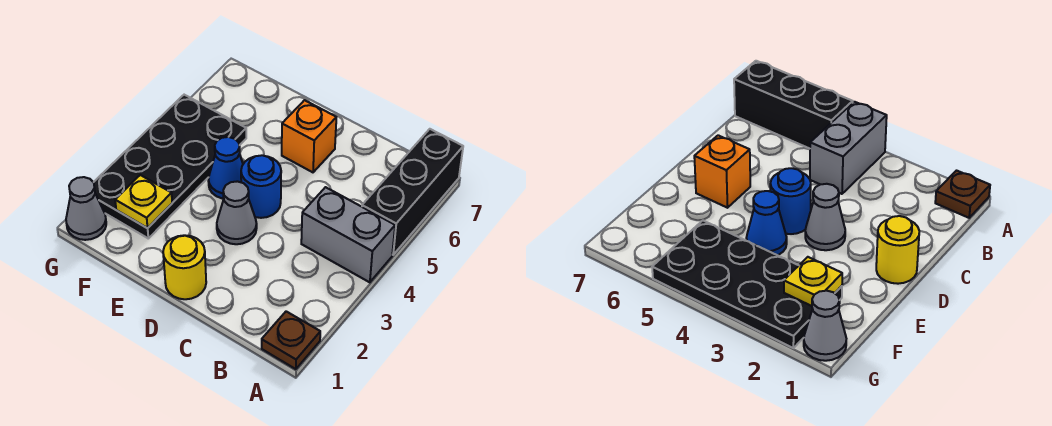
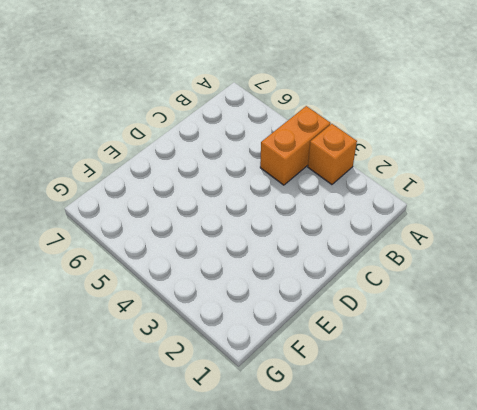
orange brick A3 level 1 -> orange brick D6 level 1
orange brick A4:B4 level 1 -> grey brick A4:B4 level 1
none -> brown plate A1 level 1
none -> black brick A5:A7 level 1

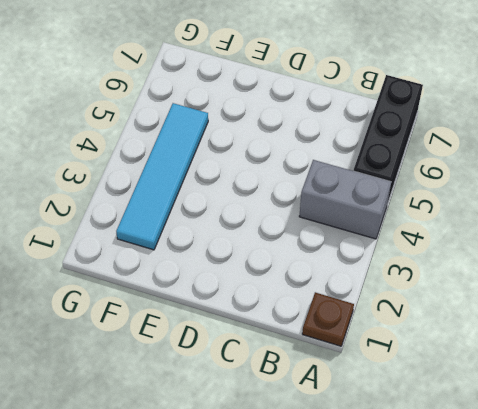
cyan tile F2:F5 level 1 -> black plate F2:G5 level 1
none -> yellow round brick D1 level 1
none -> grey cone D3 level 1

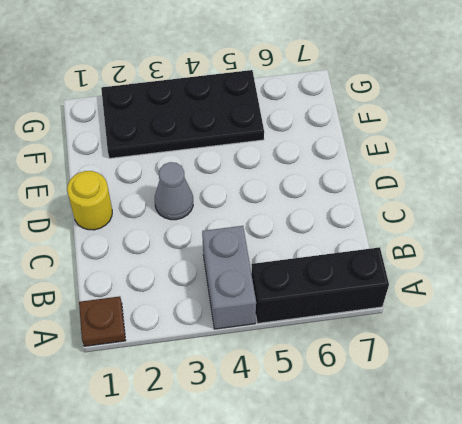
none -> blue round brick D4 level 1
none -> orange brick D6 level 1

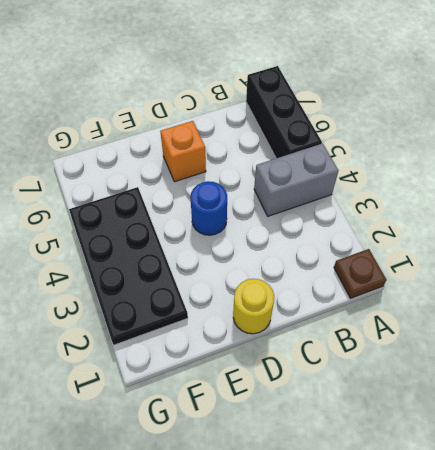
none -> grey cone D3 level 1
none -> blue cone E4 level 1

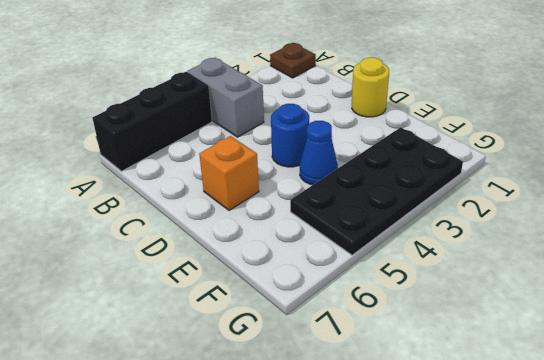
none -> grey cone D3 level 1
none -> grey cone G1 level 1

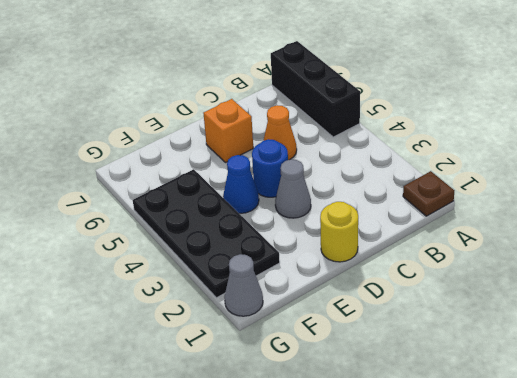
orange cone C5 level 1 -> none
none -> grey brick A4:B4 level 1
none -> yellow plate F2 level 2

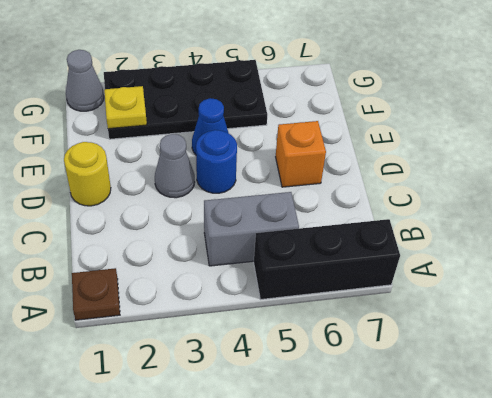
grey brick B4:B5 level 1 -> grey brick A4:B4 level 1

